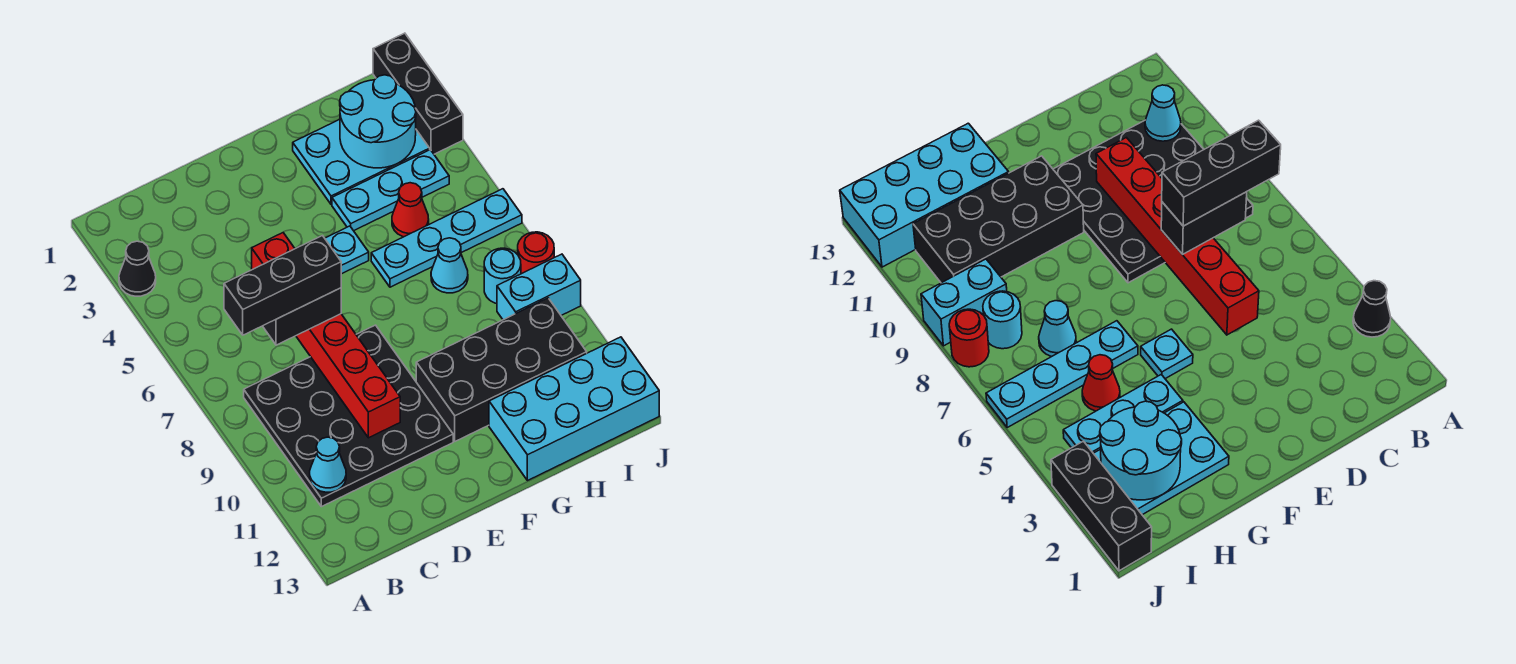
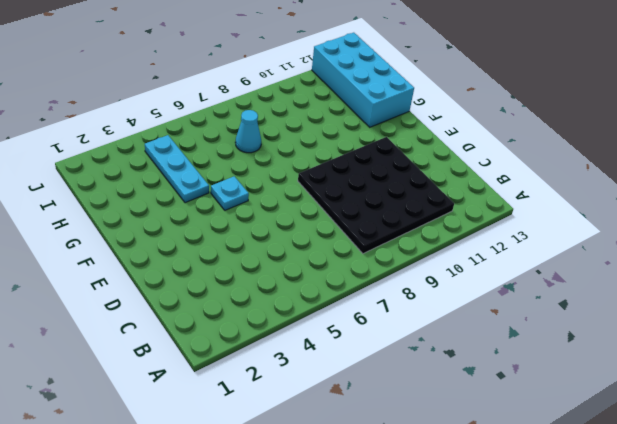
none -> black cone A3 level 1
none -> black brick F10:I11 level 1
none -> cyan plate G2:I3 level 1

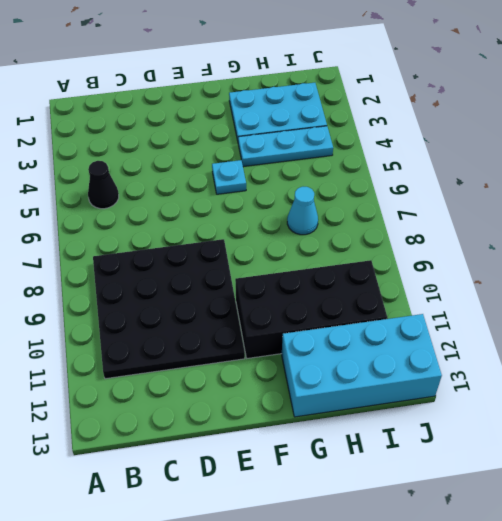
black cone B5 level 1 -> black cone A3 level 1
none -> cyan plate G6:J6 level 1
none -> red cone H5 level 1
none -> cyan round brick I8 level 1

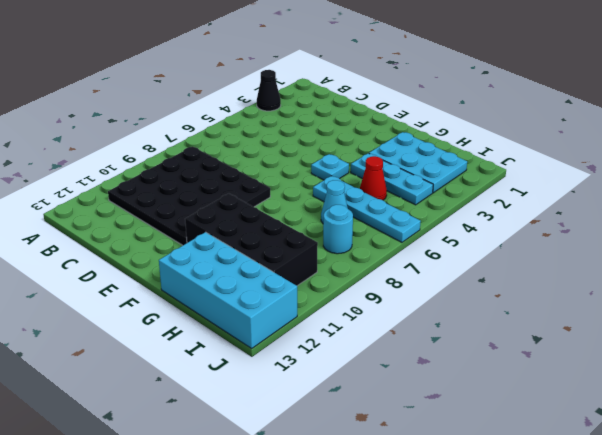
none -> cyan brick I9:J9 level 1
none -> black brick J1:J3 level 1
none -> red round brick J8 level 1

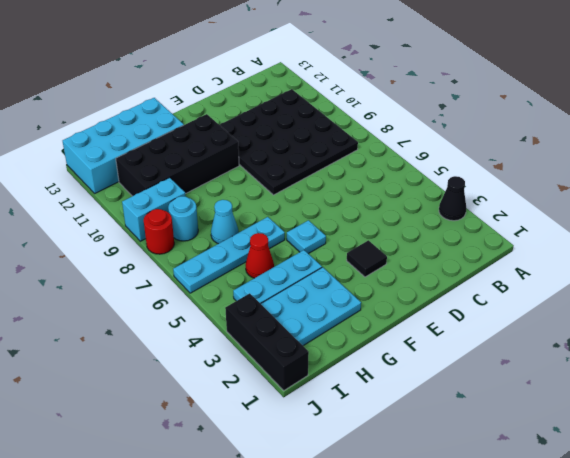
black tile E3 level 1 -> none
none -> cyan cone B11 level 2
none -> red brick D5:D10 level 2
none -> cyan round brick H2:I3 level 2

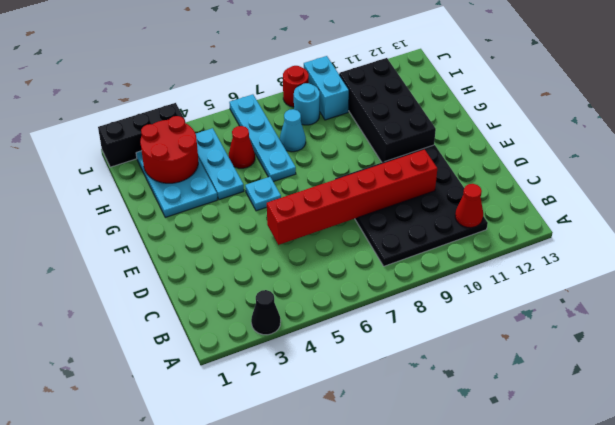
red cone B11 level 2 -> cyan cone B11 level 2
red round brick H2:I3 level 2 -> cyan round brick H2:I3 level 2
none -> cyan brick G12:J13 level 1
none -> black brick C7:D7 level 3
none -> black brick B7:D7 level 4

